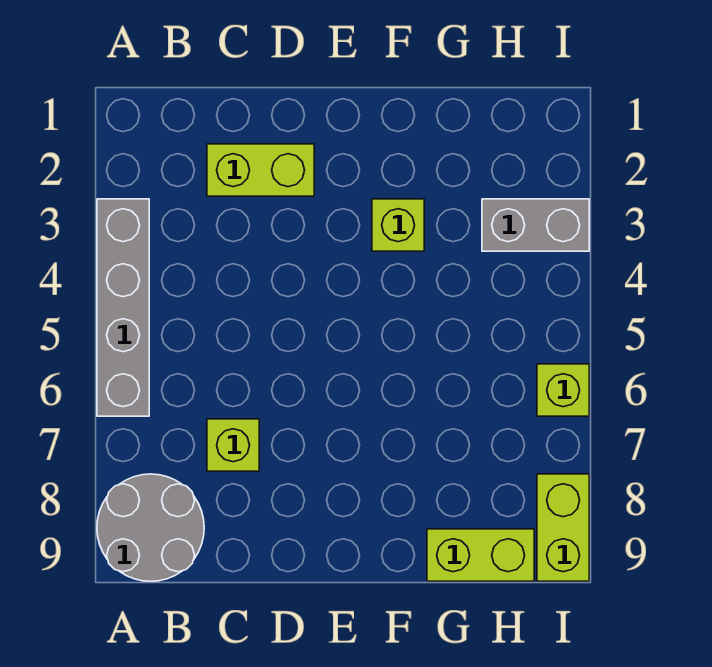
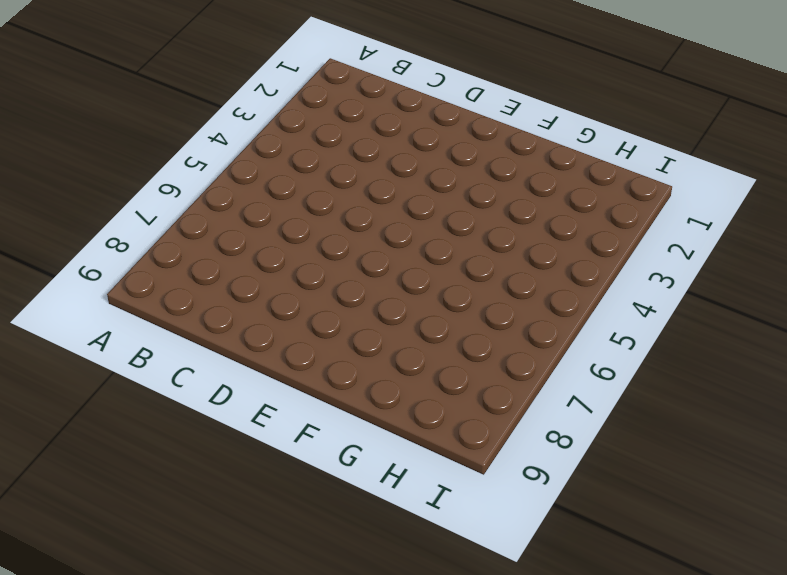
none -> grey brick A3:A6 level 1
none -> grey round brick A8:B9 level 1

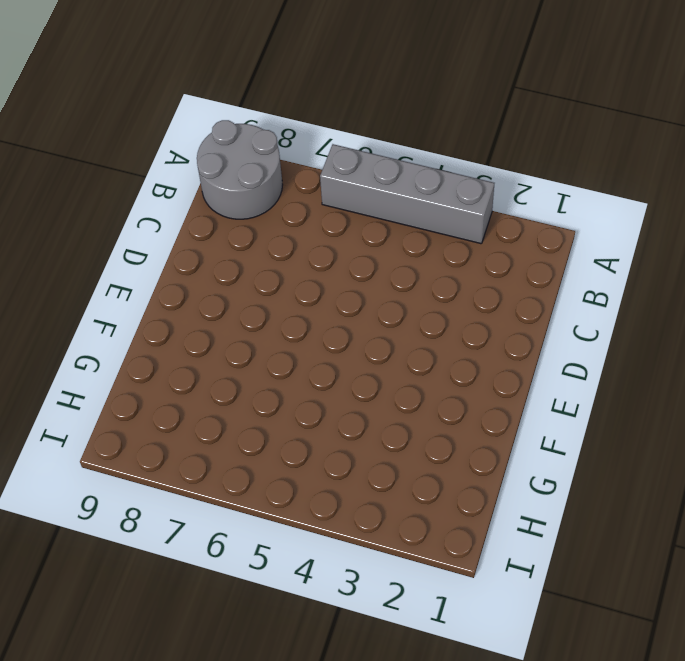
none -> lime brick C2:D2 level 1
none -> lime brick C7 level 1

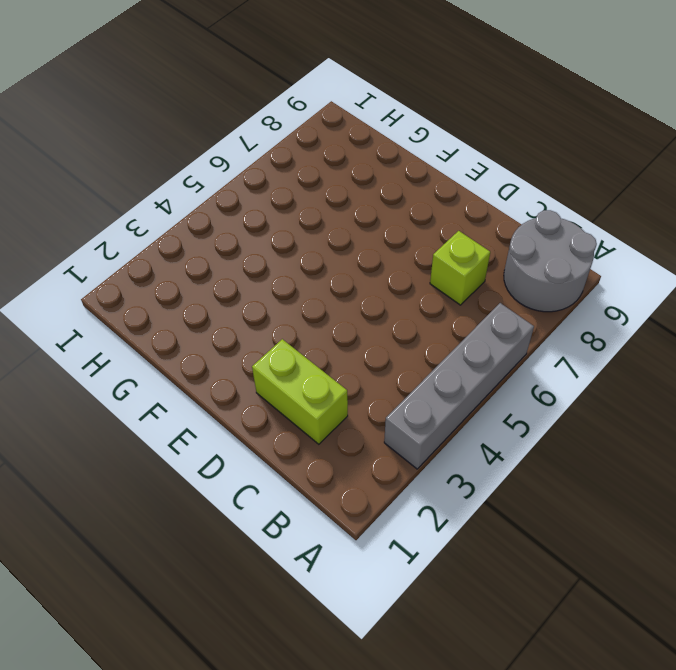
none -> lime brick F3 level 1
none -> lime brick G9:H9 level 1

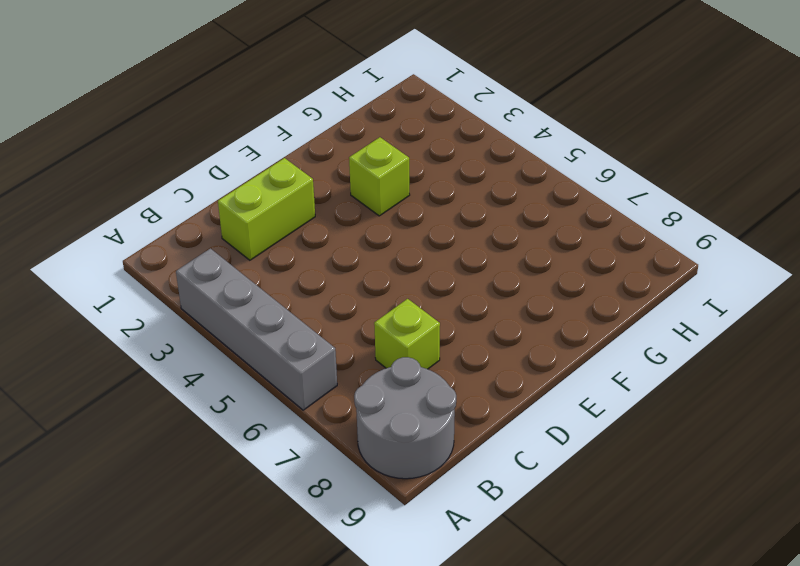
none -> lime brick G9:H9 level 1
none -> grey brick H3:I3 level 1

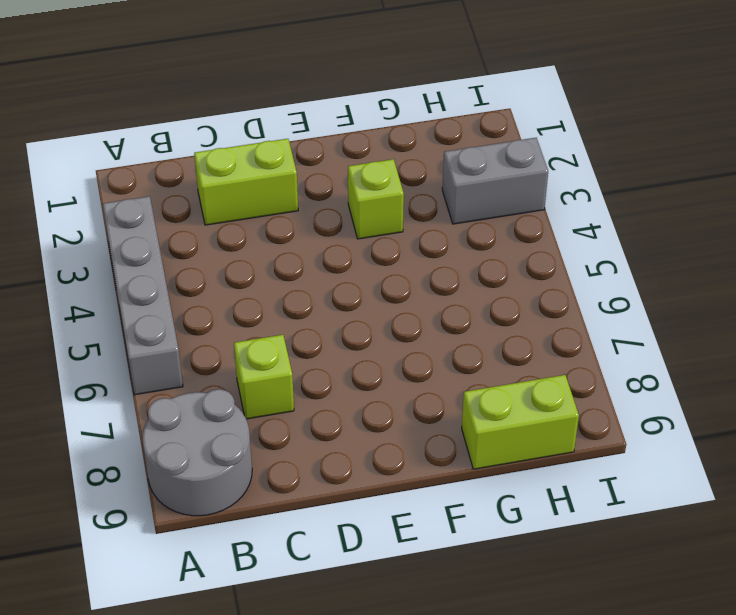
none -> lime brick I6 level 1
none -> lime brick I8:I9 level 1

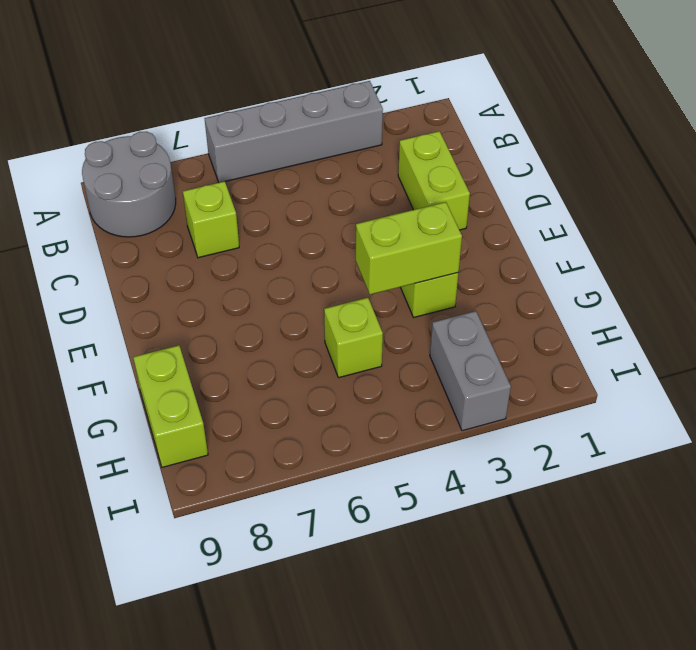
lime brick F3:F4 level 2 -> lime brick I8:I9 level 1
lime brick G5 level 1 -> lime brick I6 level 1

